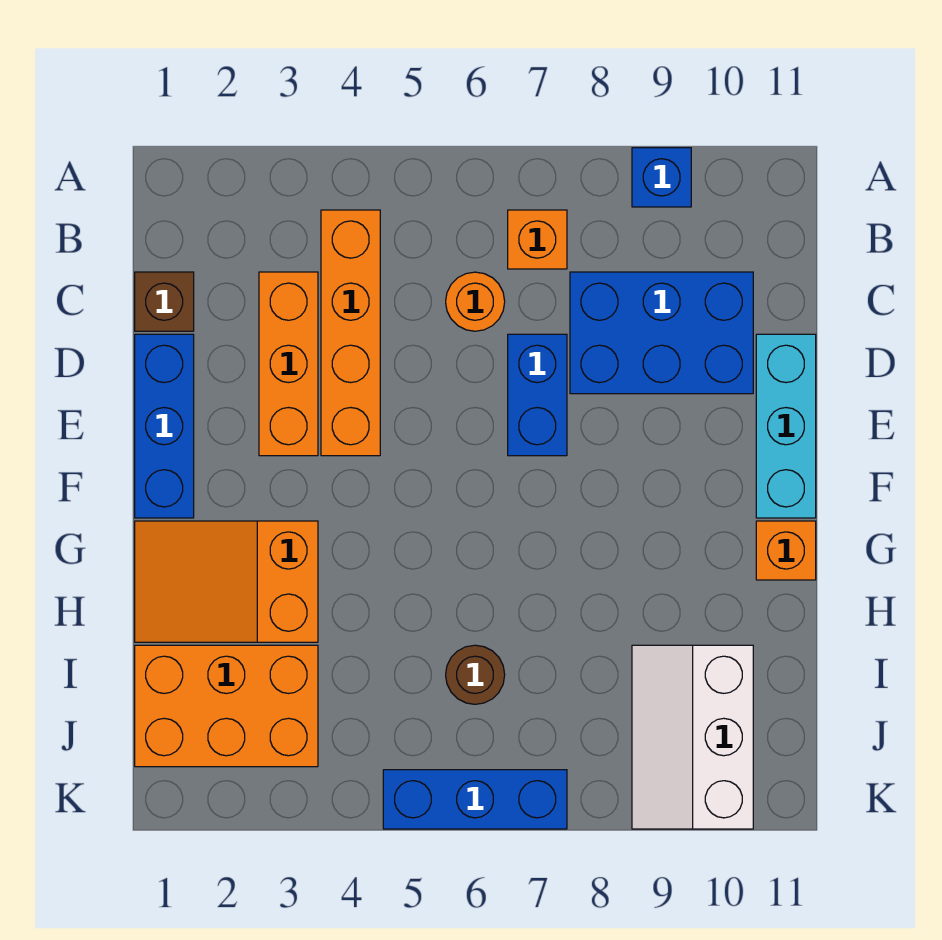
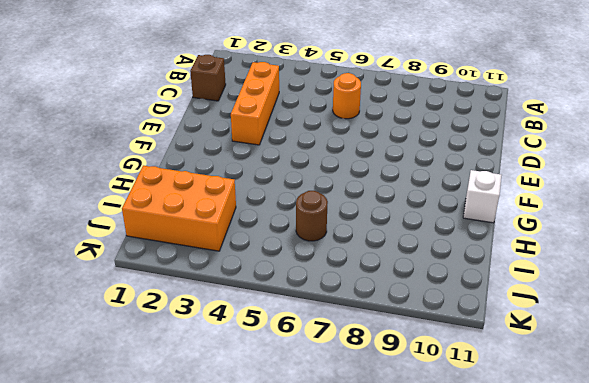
white brick G11 level 1 -> orange brick G11 level 1
none -> blue brick A9 level 1
none -> orange brick B4:E4 level 1
none -> orange brick B7 level 1

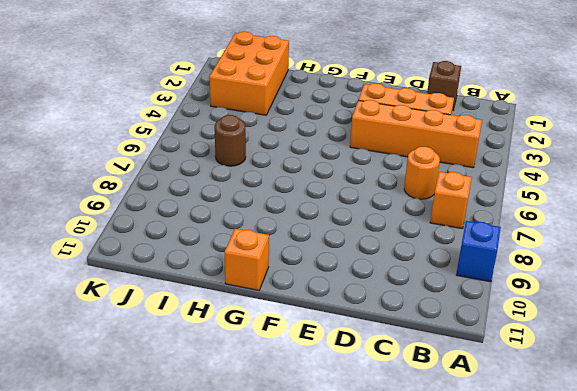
none -> blue brick C8:D10 level 1
none -> blue brick D1:F1 level 1
none -> blue brick D7:E7 level 1

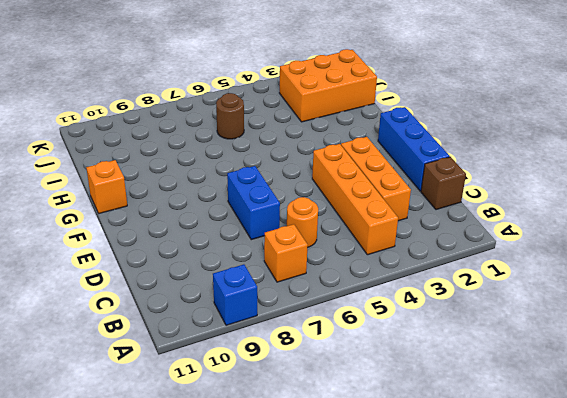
none -> blue brick C8:D10 level 1
none -> cyan brick D11:F11 level 1
none -> orange slope G1:H3 level 1 top 3

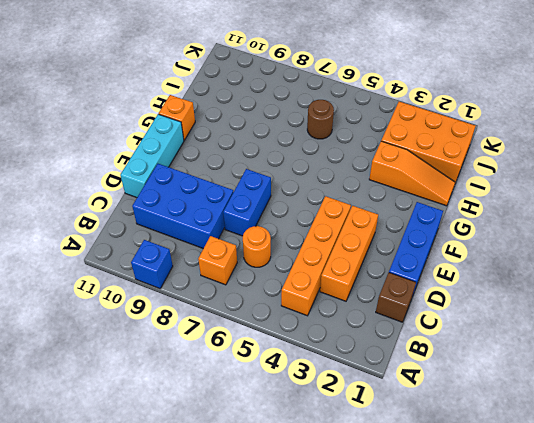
orange slope H1:H3 level 1 top 3 -> orange slope G1:H3 level 1 top 3
none -> white slope I9:K10 level 1 top 10
none -> blue brick K5:K7 level 1

